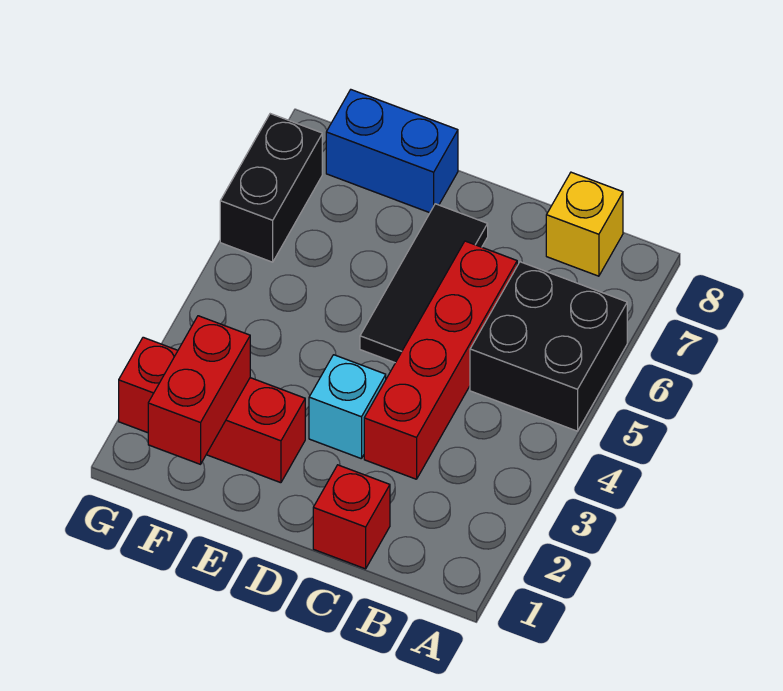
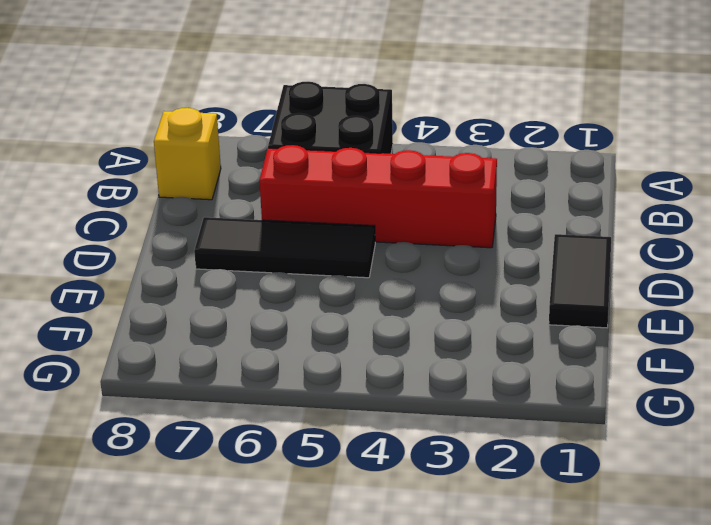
black tile D1:E1 level 1 -> none
none -> red brick C1 level 1
none -> cyan brick D3 level 1

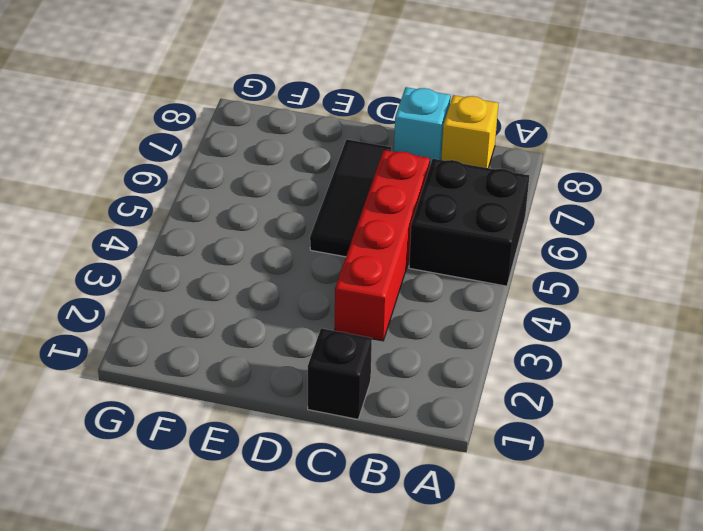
black brick C1 level 1 -> red brick C1 level 1
cyan brick C8 level 1 -> cyan brick D3 level 1
none -> red brick E2:G2 level 1
none -> blue brick E8:F8 level 1

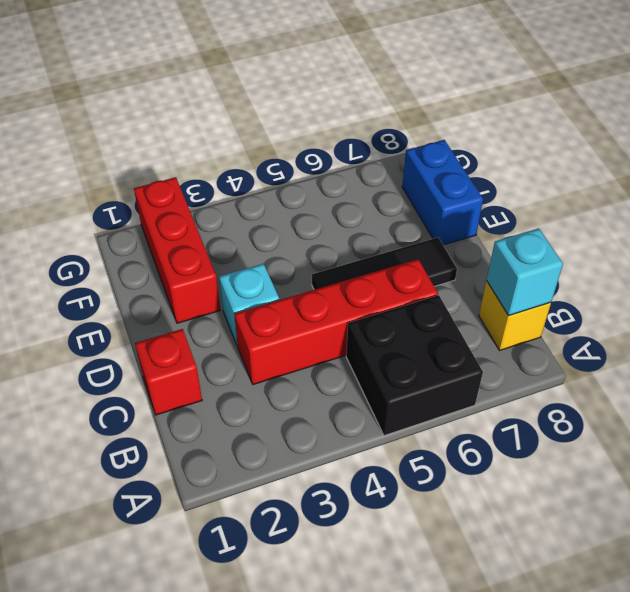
cyan brick B8 level 2 -> none
none -> black brick G6:G7 level 1
none -> red brick F1:F2 level 2

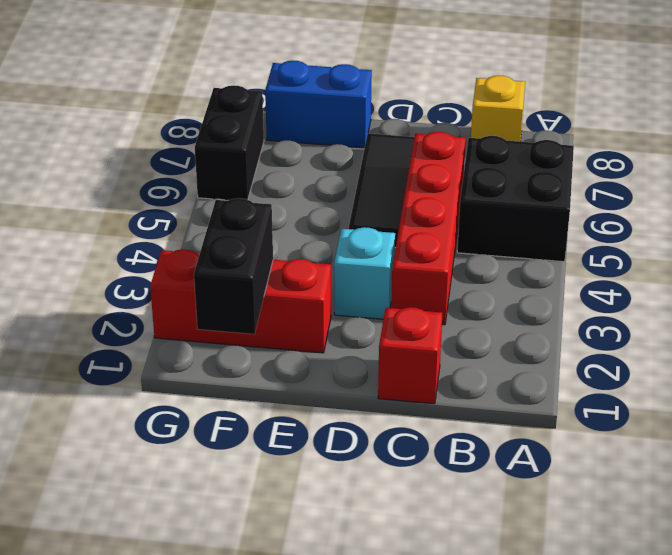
black brick F1:F2 level 2 -> red brick F1:F2 level 2

